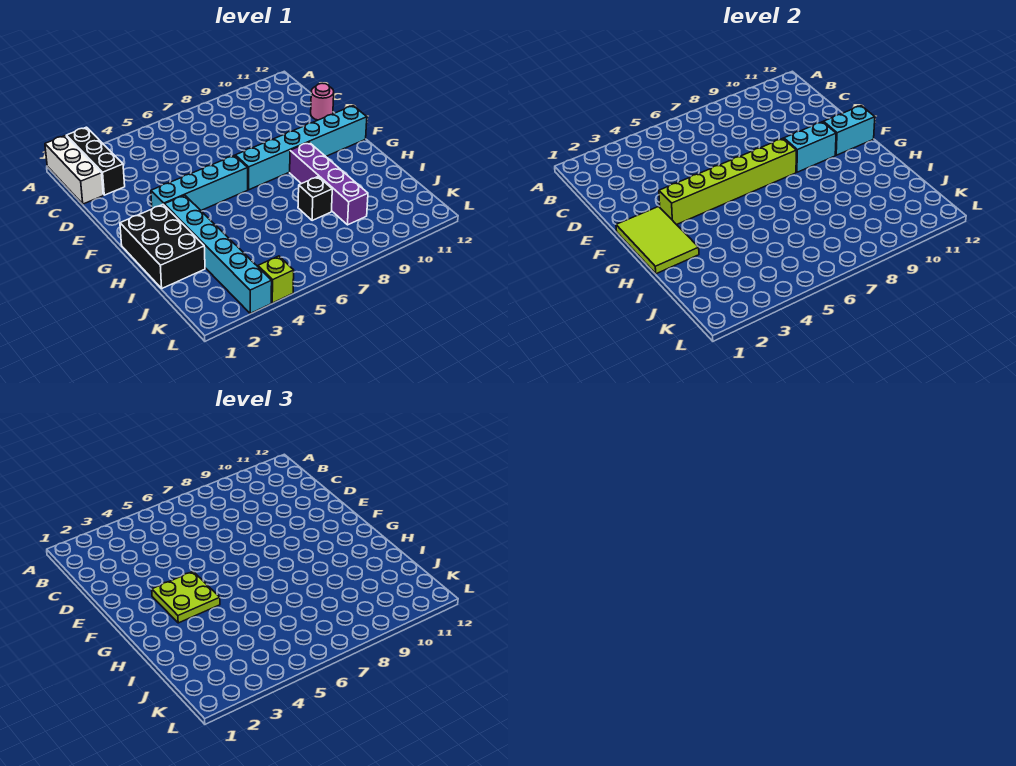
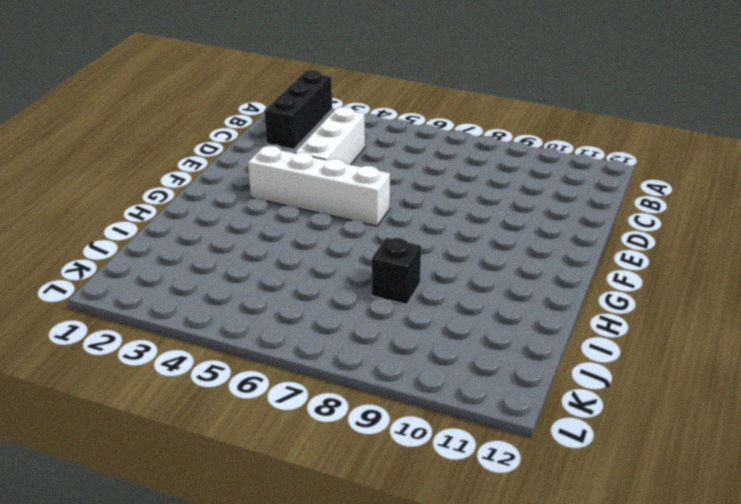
white brick C4:E4 level 1 -> white brick A1:C1 level 1
white brick F3:F6 level 1 -> cyan brick F3:F6 level 1
none -> pink round brick D12 level 1
none -> cyan brick F7:F12 level 1
none -> black brick G1:I2 level 1

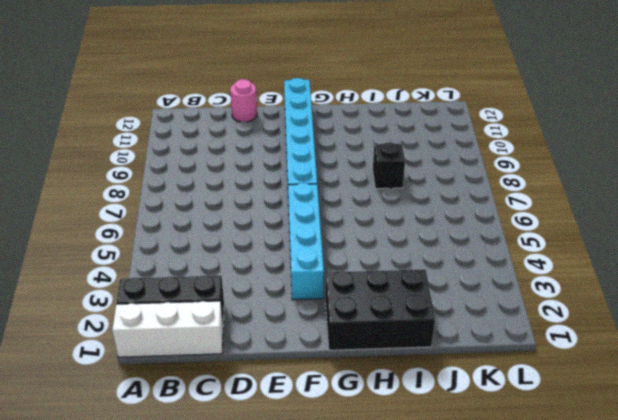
none -> cyan brick G3:L3 level 1
none -> purple brick G9:J9 level 1
none -> lime brick L4 level 1

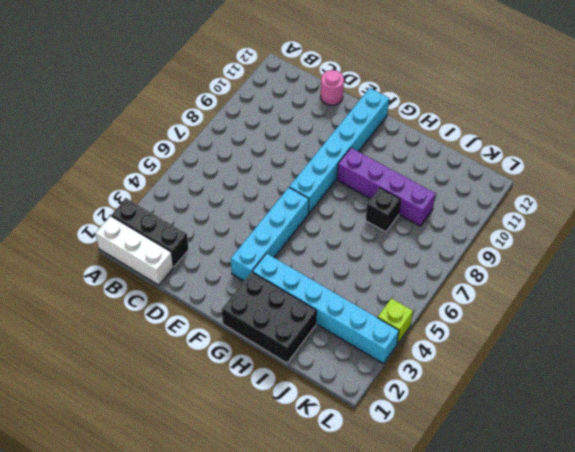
none -> lime tile F1:H2 level 2
none -> lime brick F3:F8 level 2
none -> cyan brick F9:F10 level 2

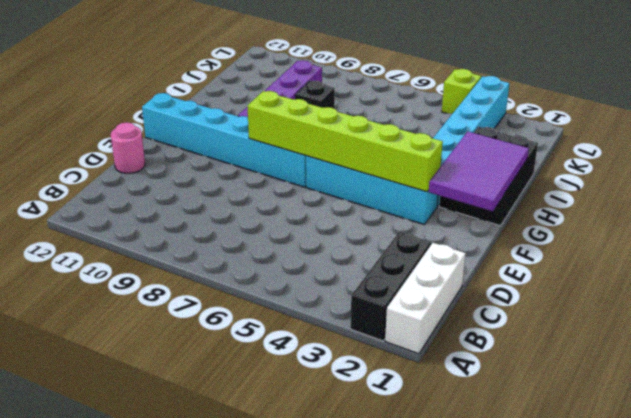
purple tile F1:H2 level 2 -> lime tile F1:H2 level 2
none -> cyan brick F9:F10 level 2
none -> cyan brick F11:F12 level 2
none -> lime plate F3:G4 level 3

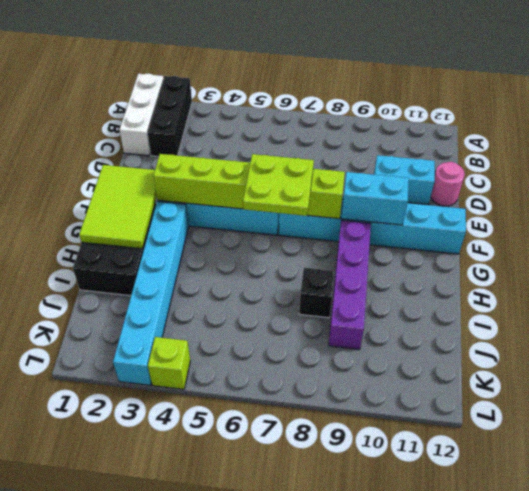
cyan brick D10:D11 level 1 -> cyan brick F11:F12 level 2
lime plate F6:G7 level 3 -> lime plate F3:G4 level 3

